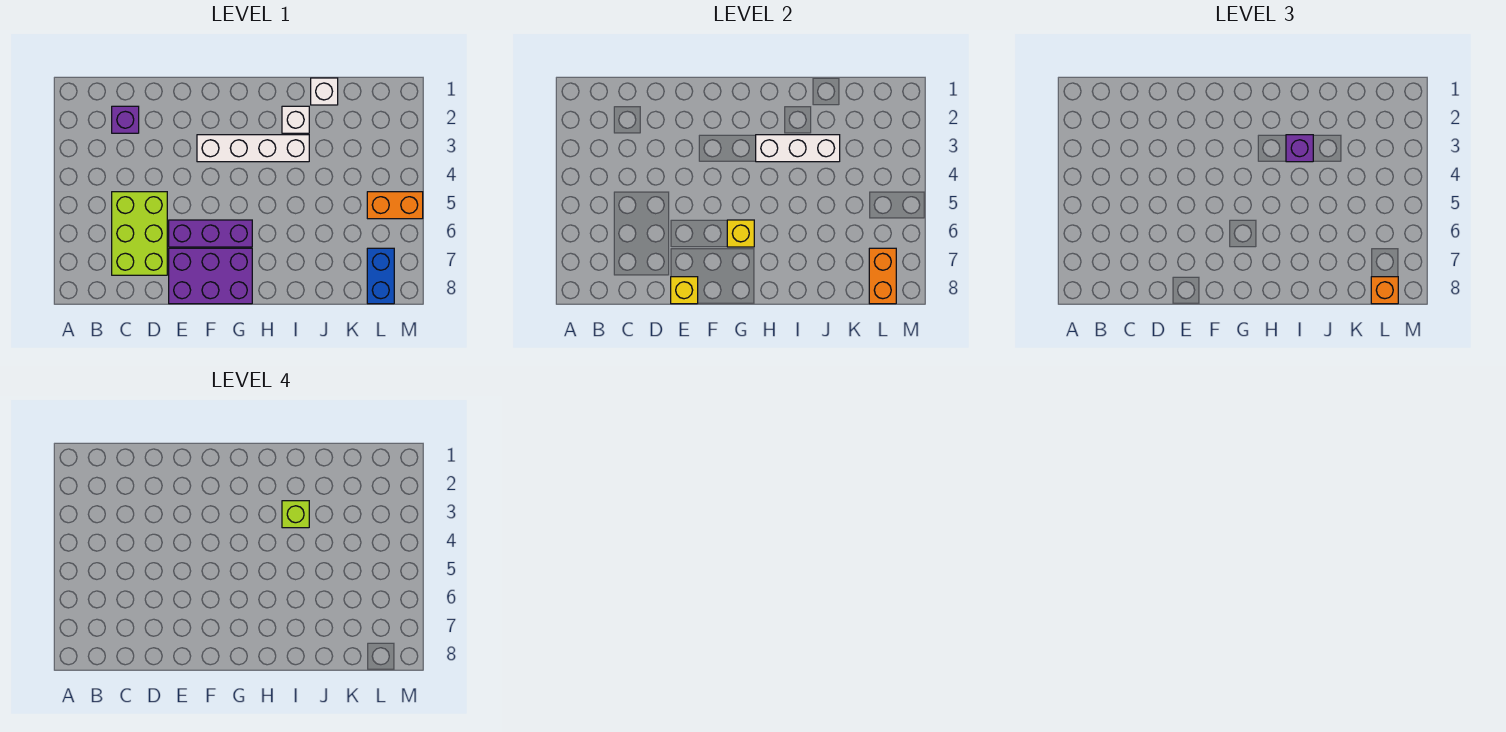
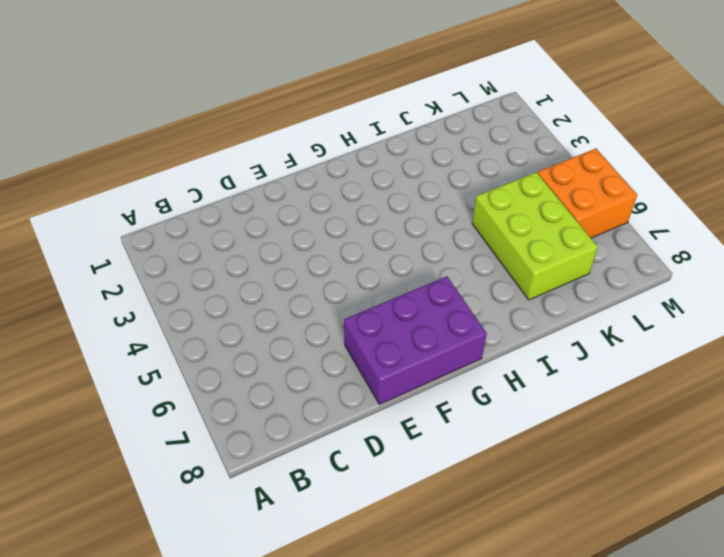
lime brick J5:K7 level 1 -> lime brick C5:D7 level 1
orange brick L5:M6 level 1 -> orange brick L5:M5 level 1
none -> purple brick C2 level 1
none -> purple brick E6:G6 level 1
none -> white brick F3:I3 level 1

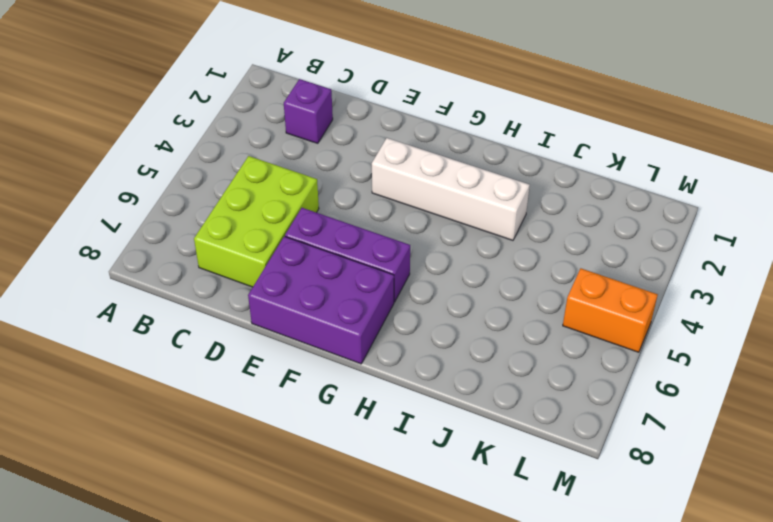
none -> white brick I2 level 1
none -> white brick J1 level 1
none -> blue brick L7:L8 level 1

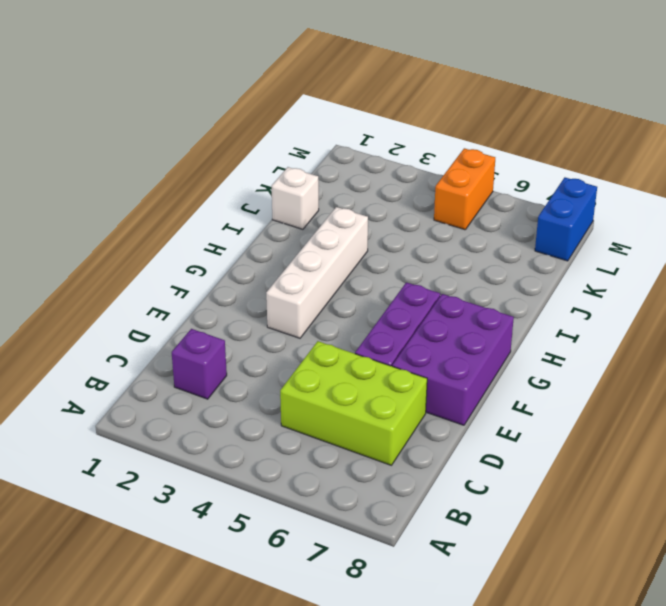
blue brick L8:M8 level 1 -> blue brick L7:L8 level 1
none -> white brick I2 level 1
none -> yellow brick E8 level 2
none -> yellow brick G6 level 2

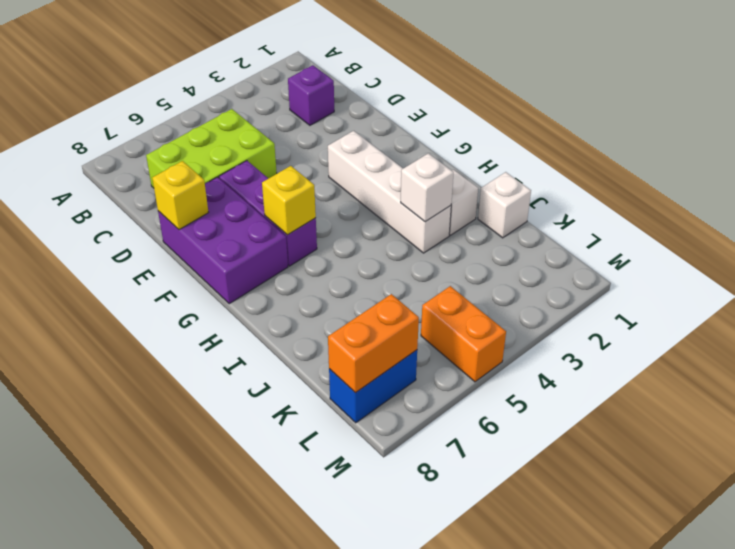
white brick I3 level 2 -> white brick H3:J3 level 2
none -> purple brick I3 level 3
none -> orange brick L8 level 3
none -> lime brick I3 level 4

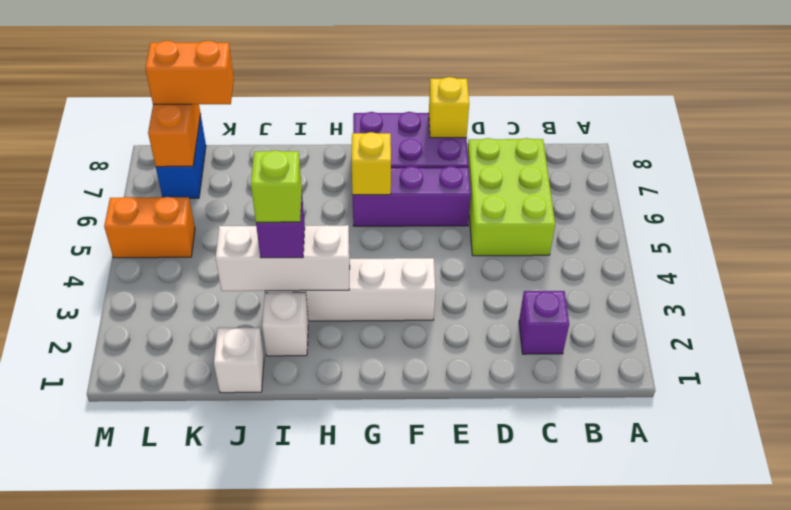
orange brick K8:L8 level 3 -> orange brick L8 level 3

